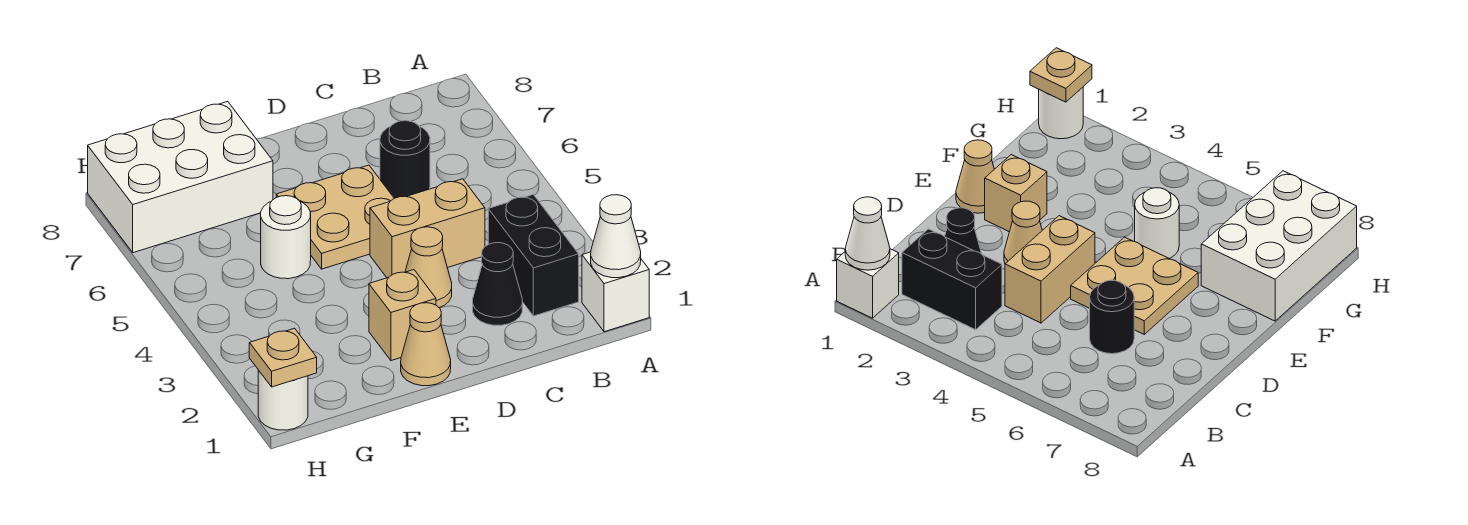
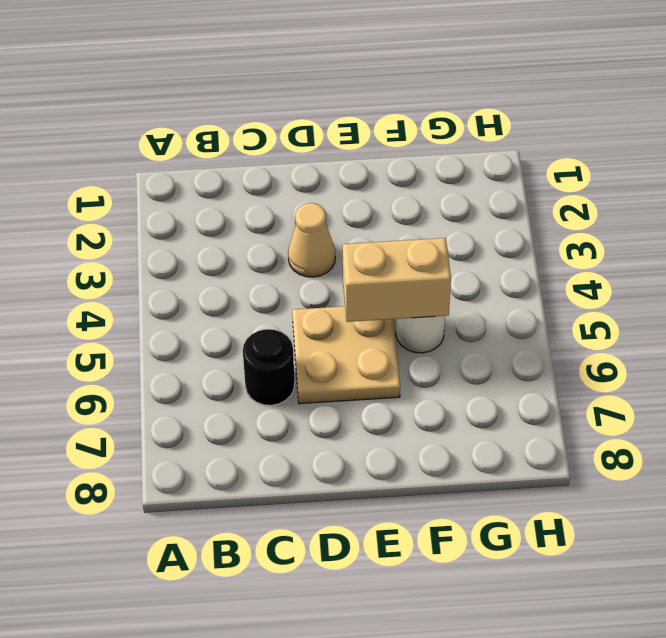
tan brick E5:F5 level 2 -> tan brick C4:D4 level 1
none -> white brick A1 level 1
none -> black brick B2:B3 level 1
none -> black cone C2 level 1

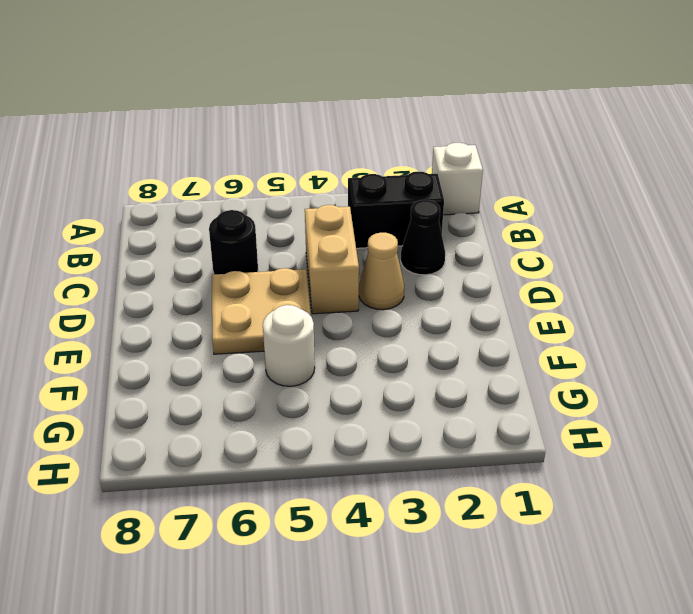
none -> tan cone E1 level 1
none -> tan brick E2 level 1
none -> white brick F7:H8 level 1

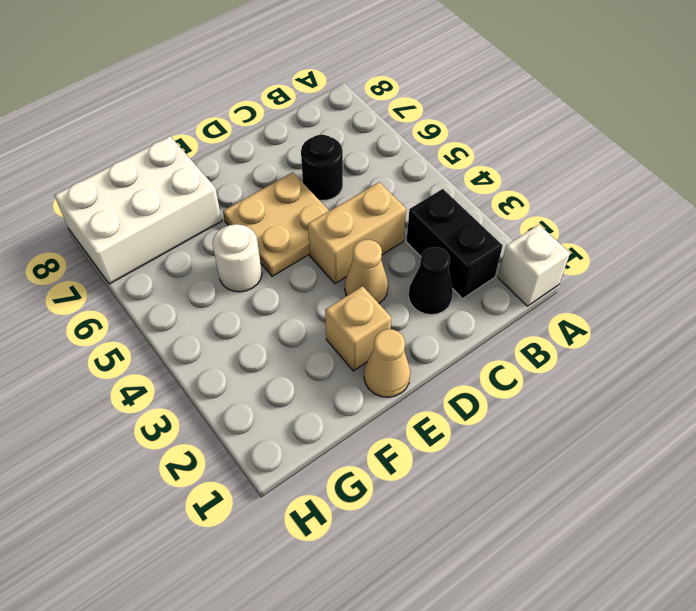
none -> white round brick H1 level 1
none -> white cone A1 level 2
none -> tan plate H1 level 2

